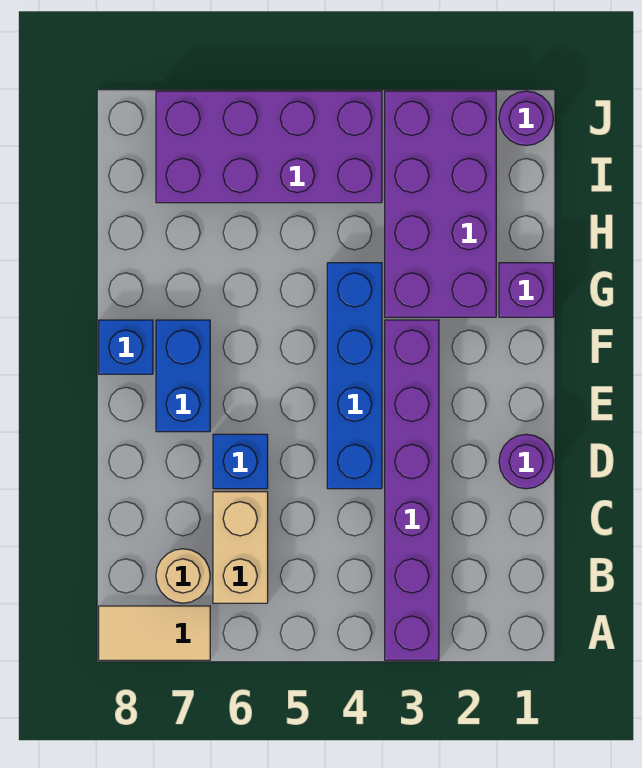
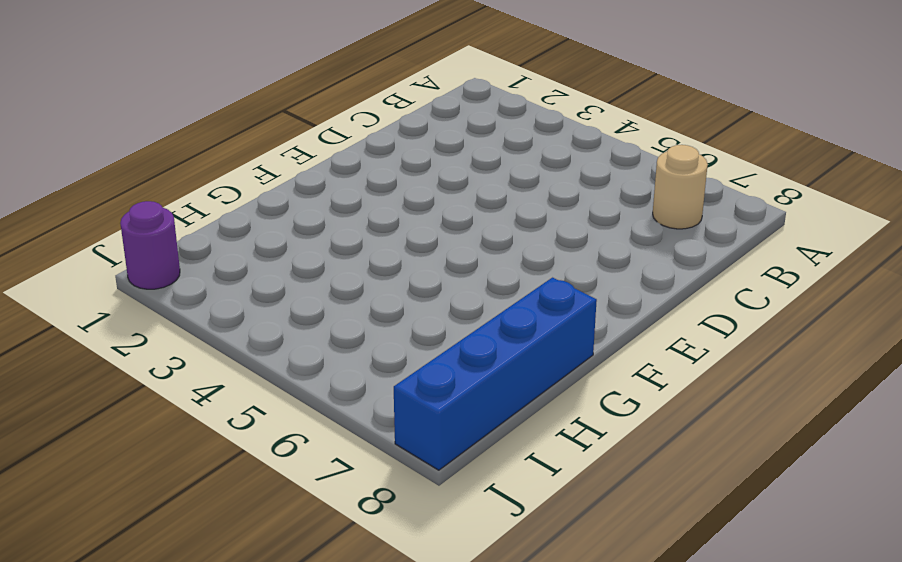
blue brick G8:J8 level 1 -> blue brick D4:G4 level 1
none -> purple brick A3:F3 level 1
none -> tan tile A7:A8 level 1
none -> tan brick B6:C6 level 1

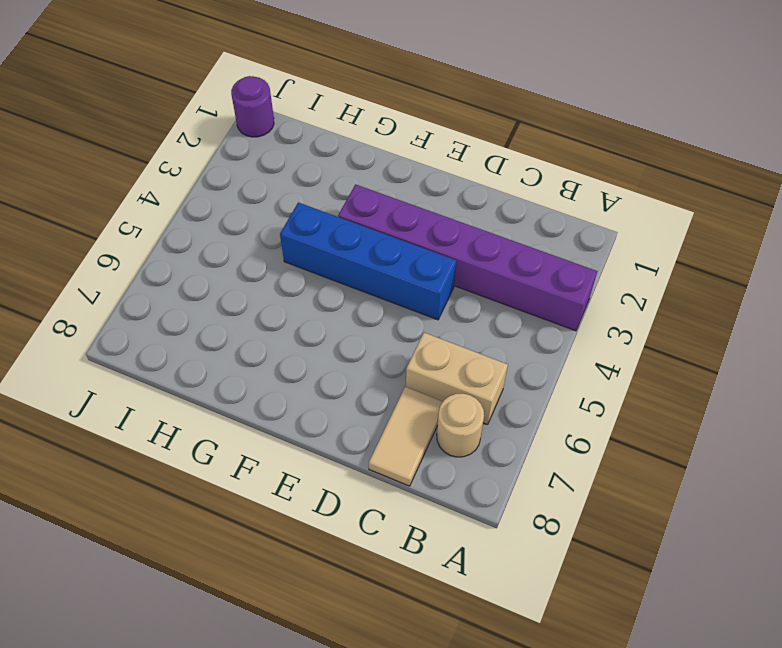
tan tile C7:C8 level 1 -> tan tile A7:A8 level 1
none -> purple round brick D1 level 1
none -> blue brick D6 level 1
none -> blue brick E7:F7 level 1

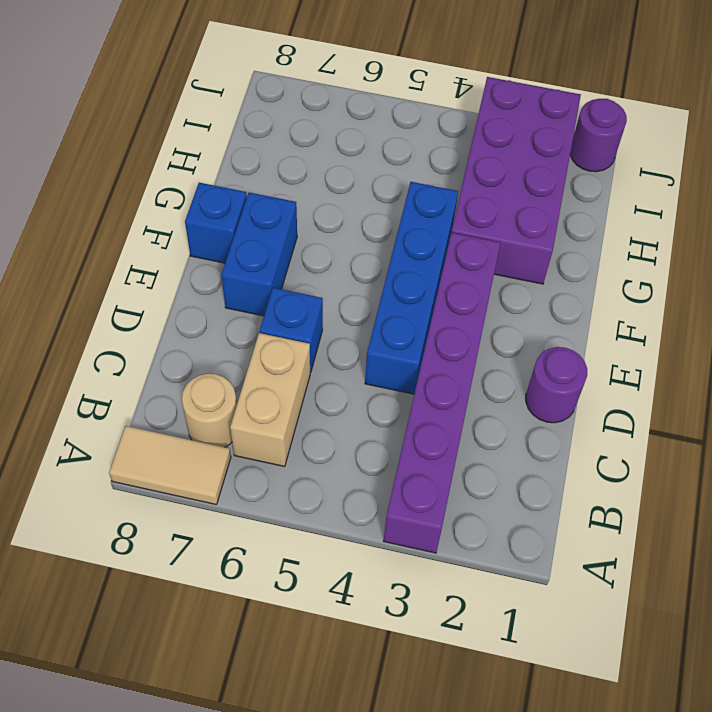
none -> purple brick G1 level 1
none -> purple brick I4:J7 level 1

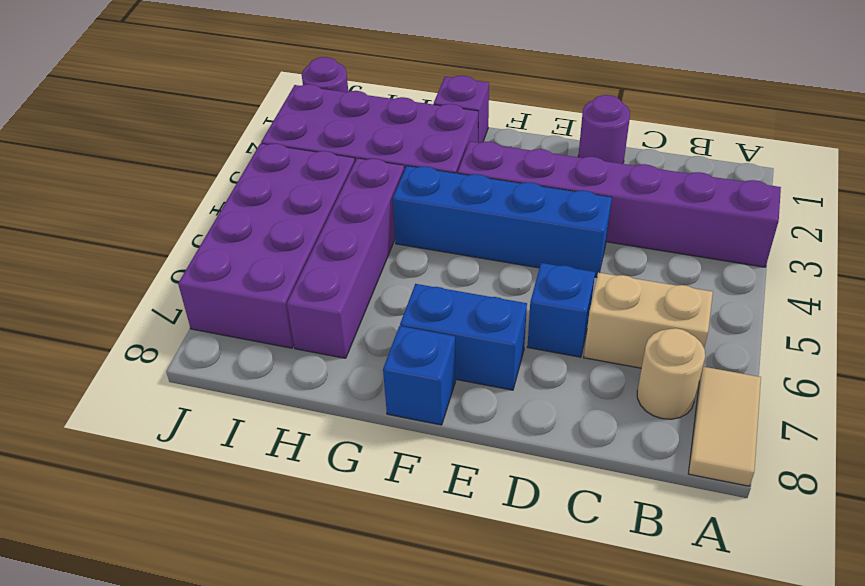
purple brick H4:H7 level 1 -> none

